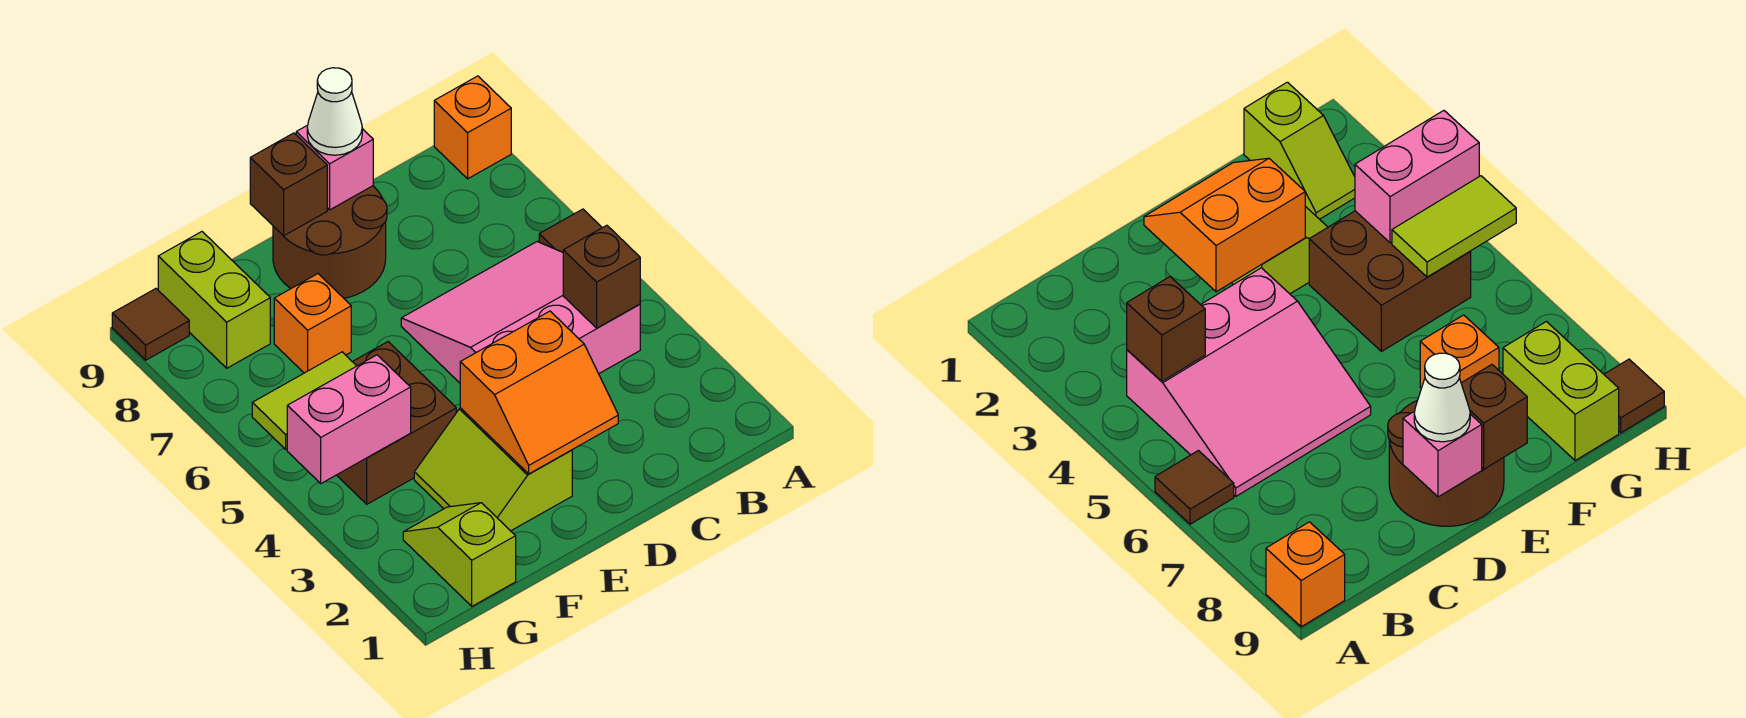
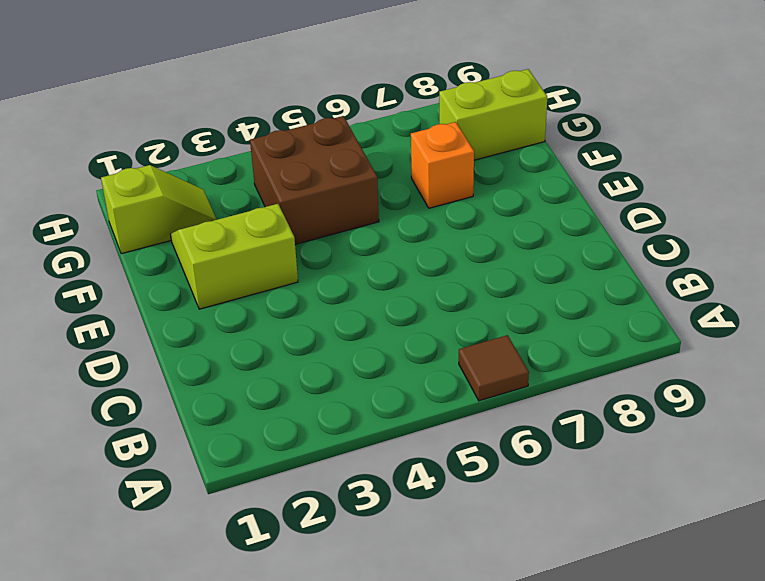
none -> orange brick A9 level 1
none -> pink slope B4:D6 level 1 top 4
none -> brown round brick D8:E9 level 1

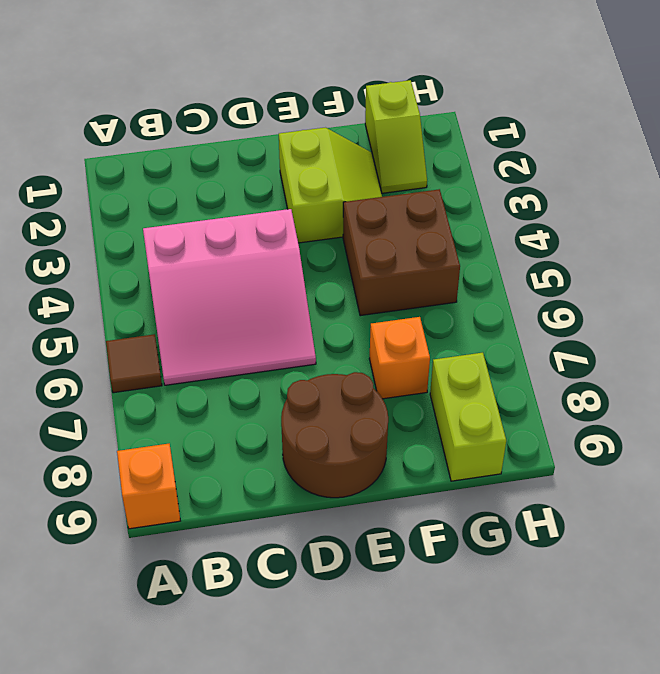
none -> brown tile H9 level 1
none -> brown brick B4 level 2
none -> orange slope D2:E3 level 2 top 3

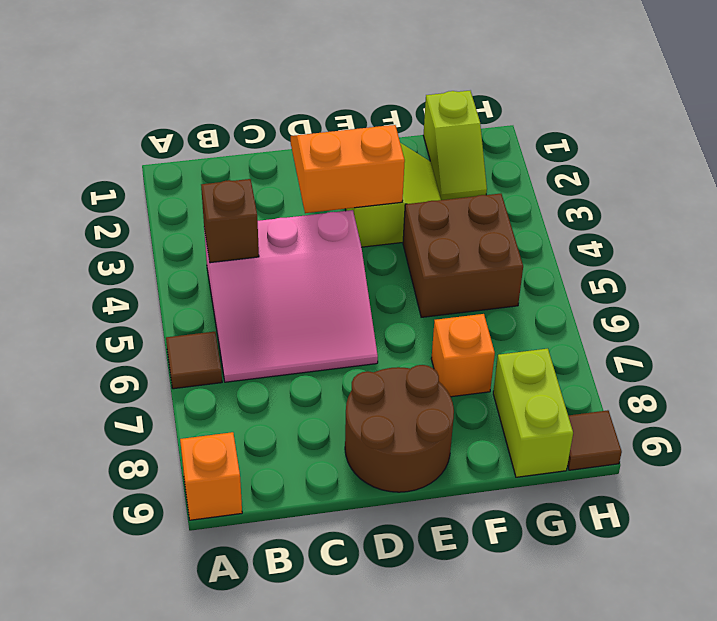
none -> pink brick D9 level 2
none -> brown brick E9 level 2
none -> pink brick G4:H4 level 2

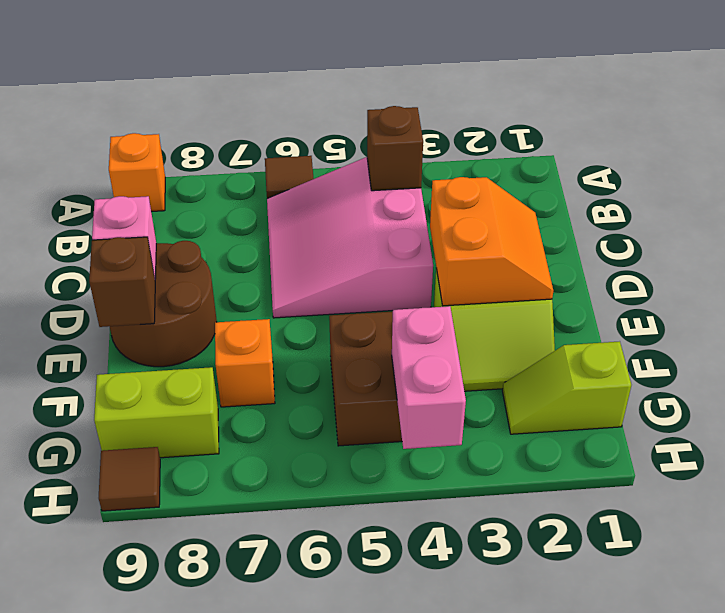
none -> lime tile G5:H5 level 2
none -> white cone D9 level 3

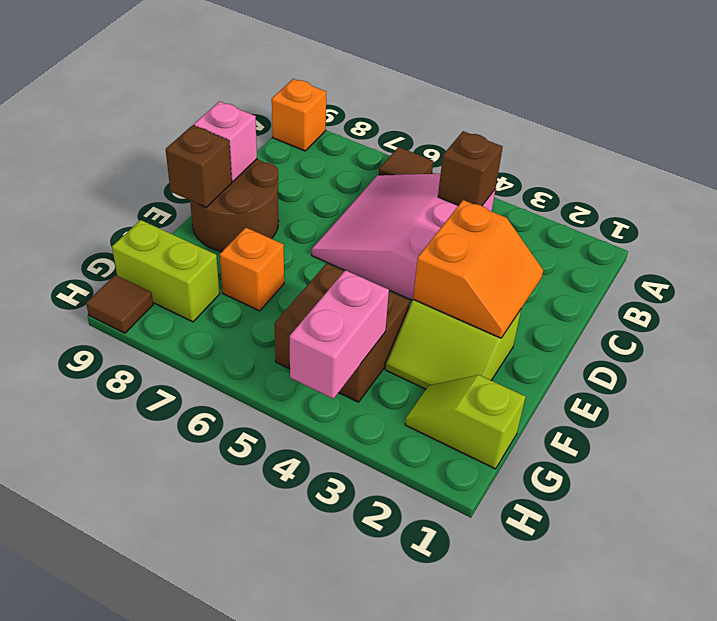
none -> lime tile G5:H5 level 2
none -> white cone D9 level 3

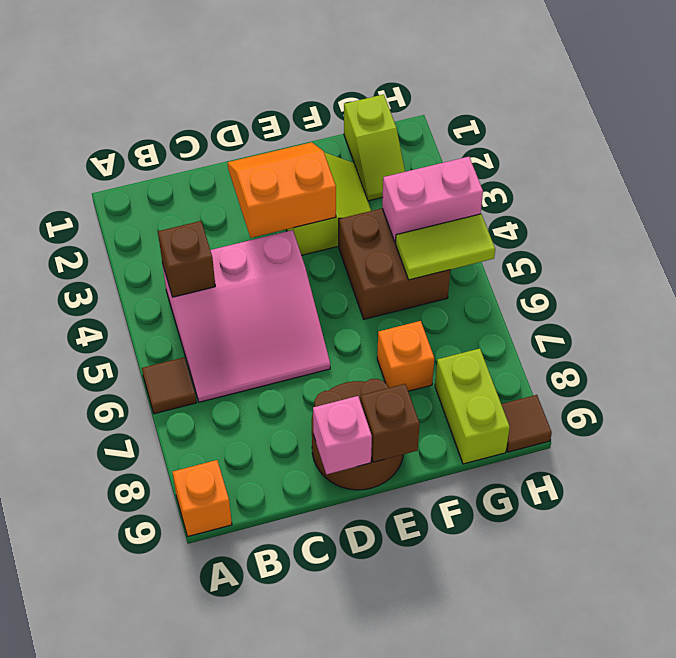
none -> white cone D9 level 3

